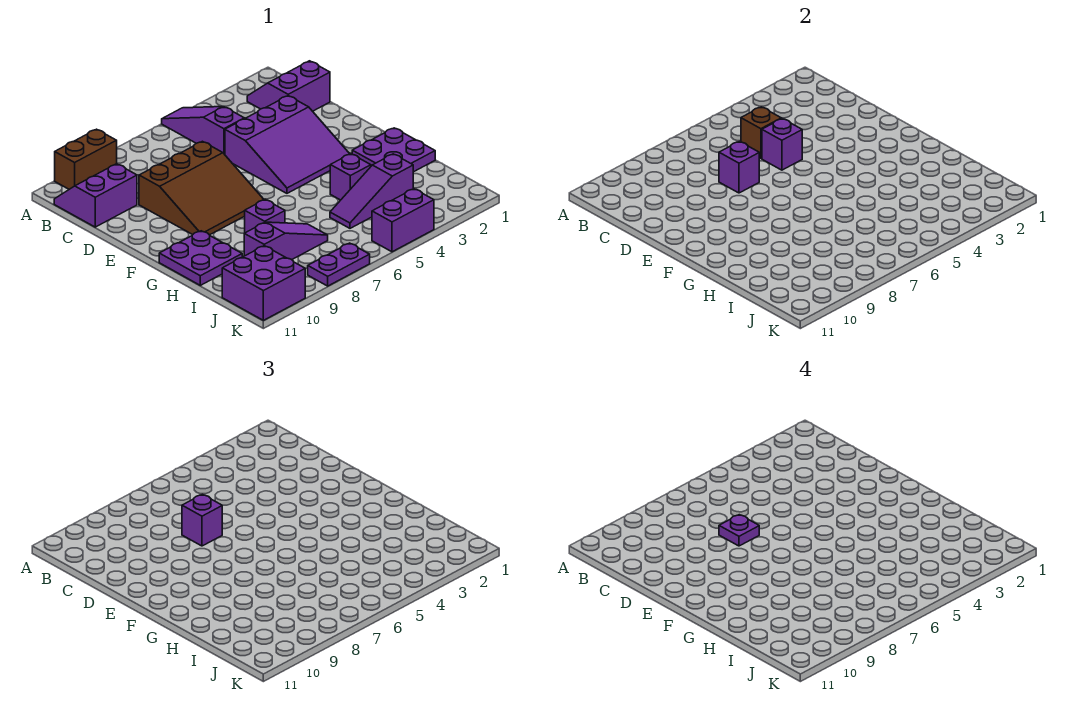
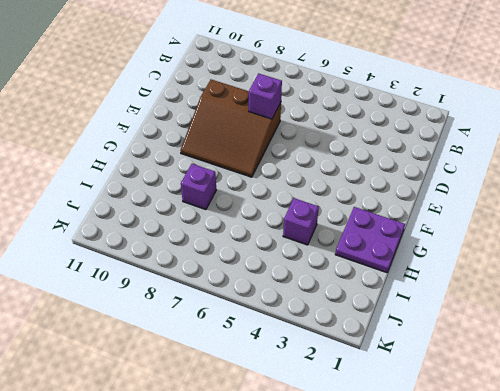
none -> purple slope A5:C5 level 1 top C
none -> brown brick A9:A10 level 1
none -> purple slope B1:C2 level 1 top C

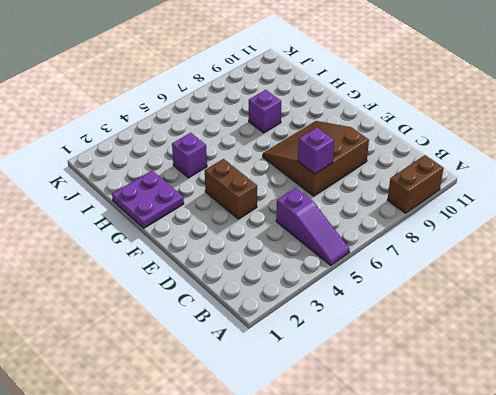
brown brick E4:F4 level 1 -> purple slope D3:F5 level 1 top D
none -> purple slope B1:C2 level 1 top C
none -> purple slope B10:C11 level 1 top C
none -> purple plate G10:H11 level 1

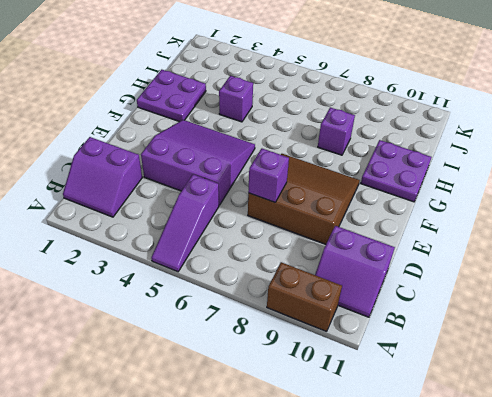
none -> purple slope I3:I5 level 1 top 3
none -> purple slope I7:I9 level 1 top 9
none -> purple brick J10:K11 level 1

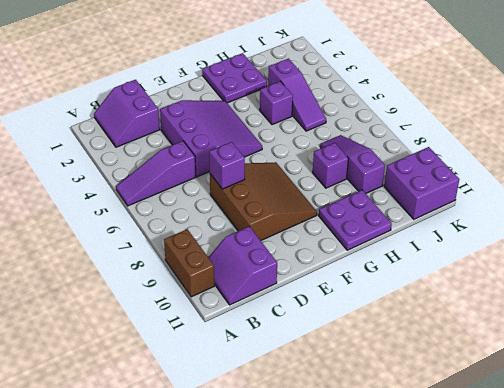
none -> purple brick K4:K5 level 1
none -> purple plate K7:K8 level 1
none -> brown brick C5 level 2

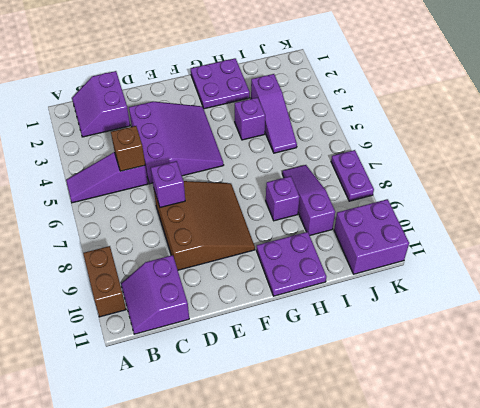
none -> purple brick K4:K5 level 1
none -> purple brick D5 level 2
none -> purple brick D7 level 3

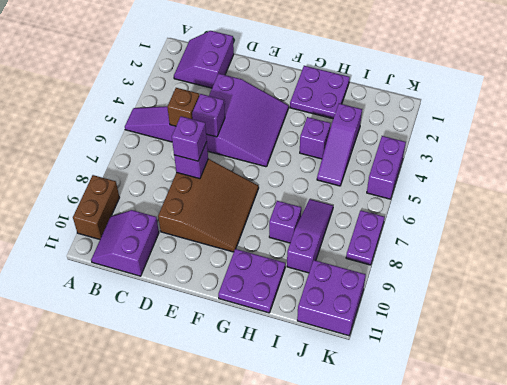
none -> purple plate D7 level 4

